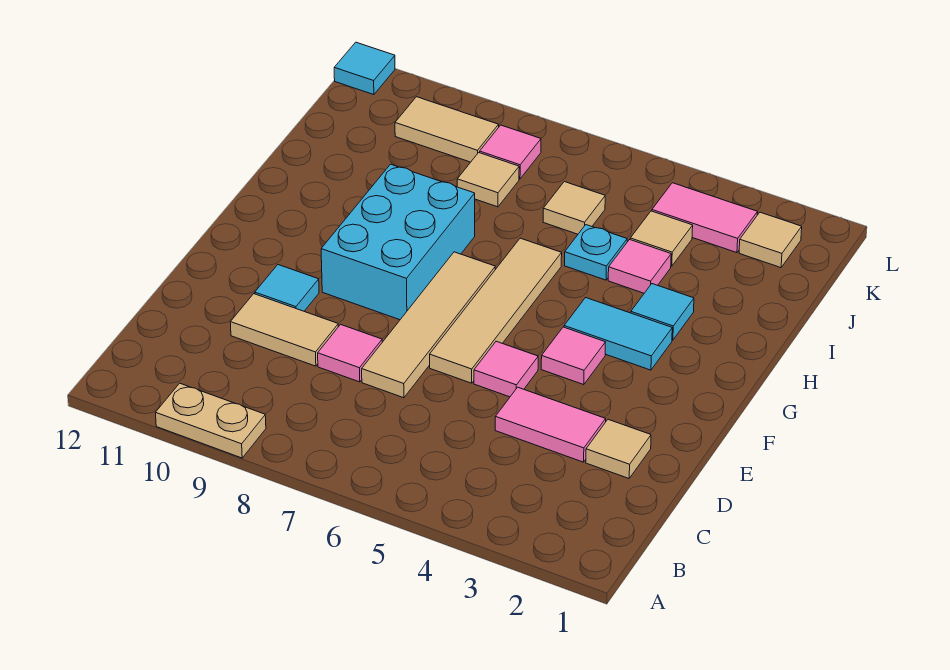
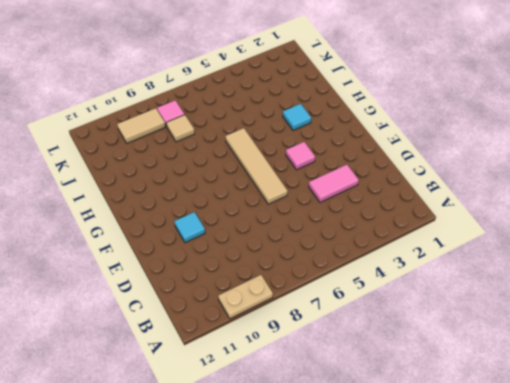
none -> tan tile D2 level 1
none -> tan tile D7:G7 level 1
none -> pink tile D8 level 1

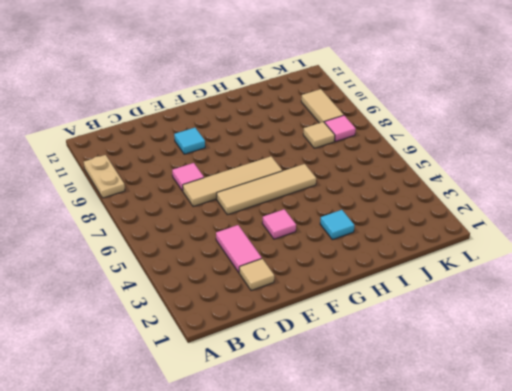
none -> tan tile D9:D10 level 1
none -> pink tile E5 level 1
none -> cyan brick F8:H9 level 1

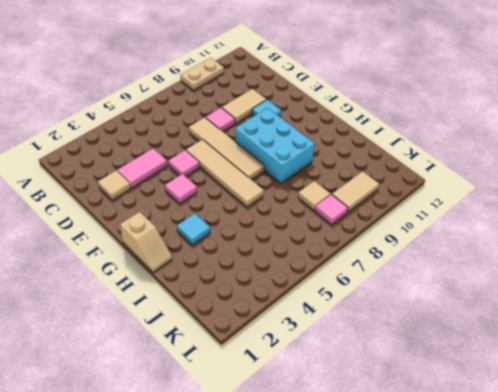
tan slope G1:H1 level 1 top G -> none
none -> cyan tile G3:G4 level 1
none -> pink tile I4 level 1
none -> cyan plate I5 level 1

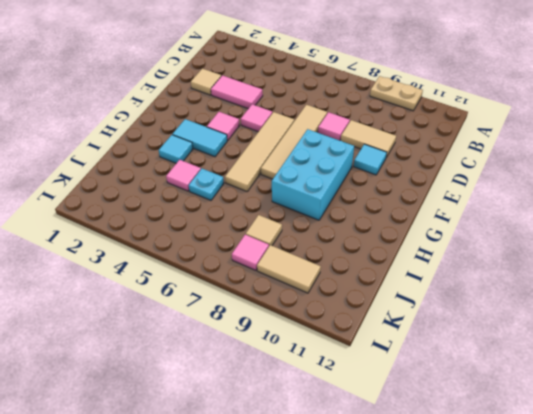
none -> tan tile J4 level 1
none -> tan tile J6 level 1
none -> tan tile K2 level 1

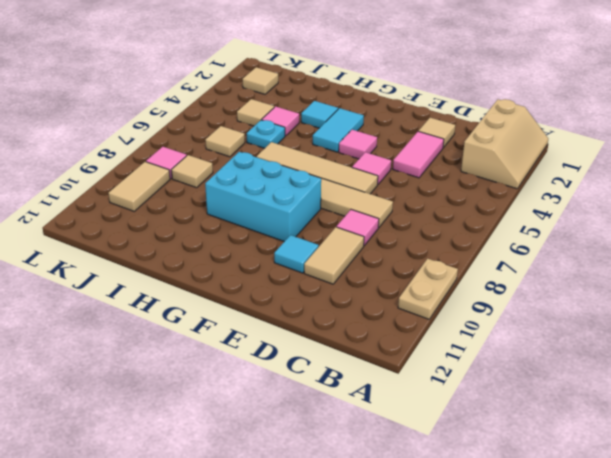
tan slope A1:B3 level 1 top B -> none
none -> pink tile K3:K4 level 1
none -> cyan tile L12 level 1

